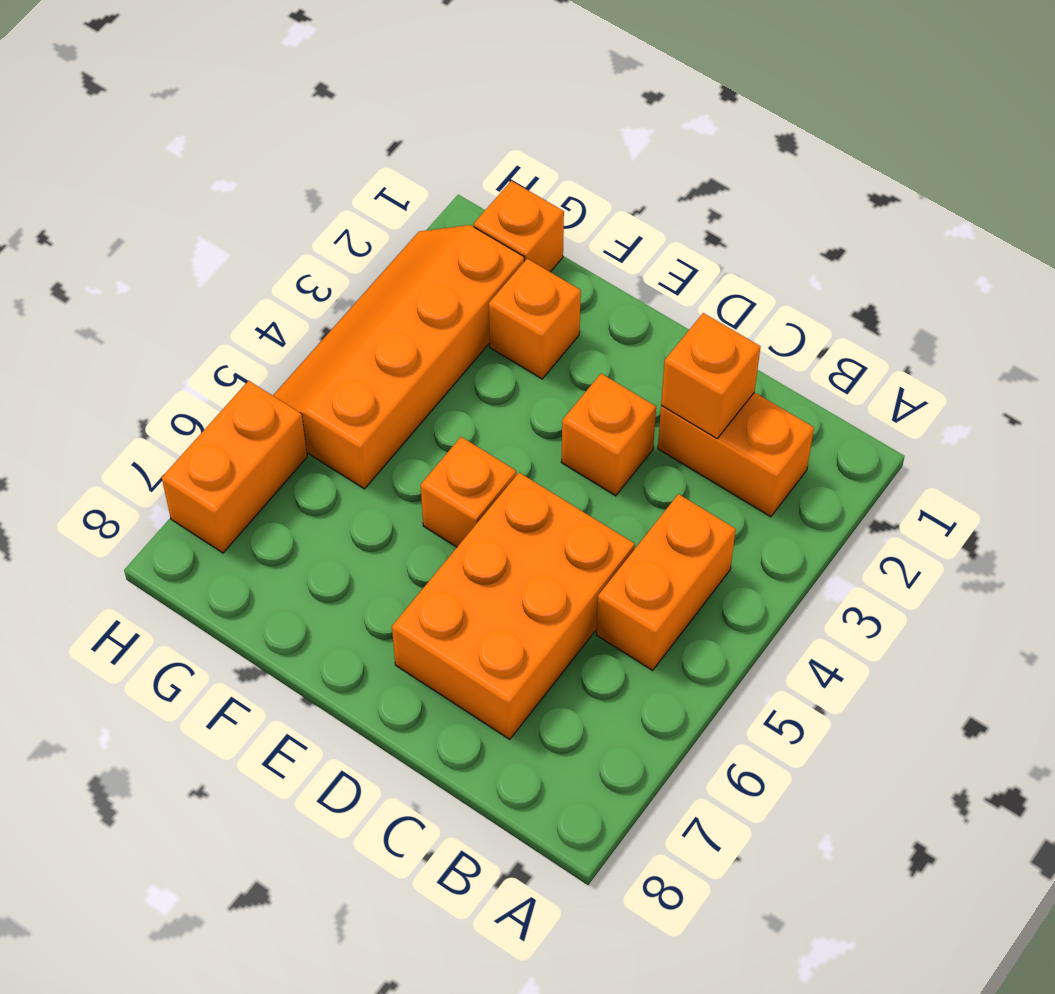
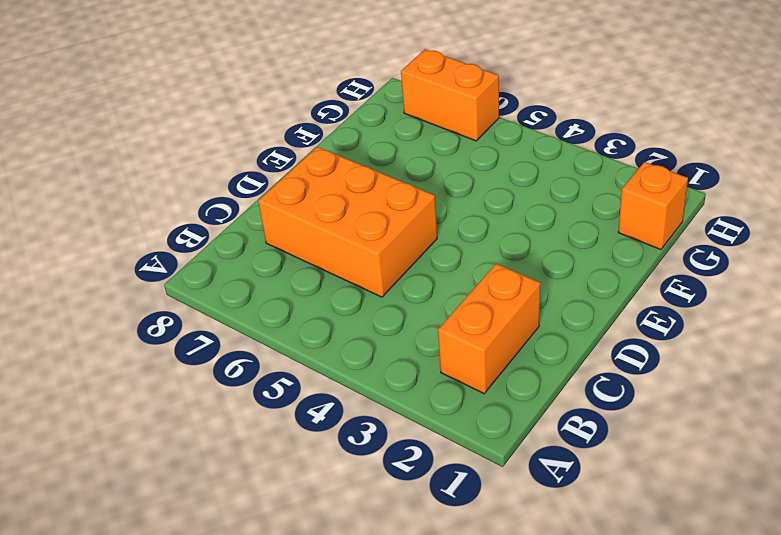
none -> orange brick B4:B5 level 1
none -> orange brick D3 level 1

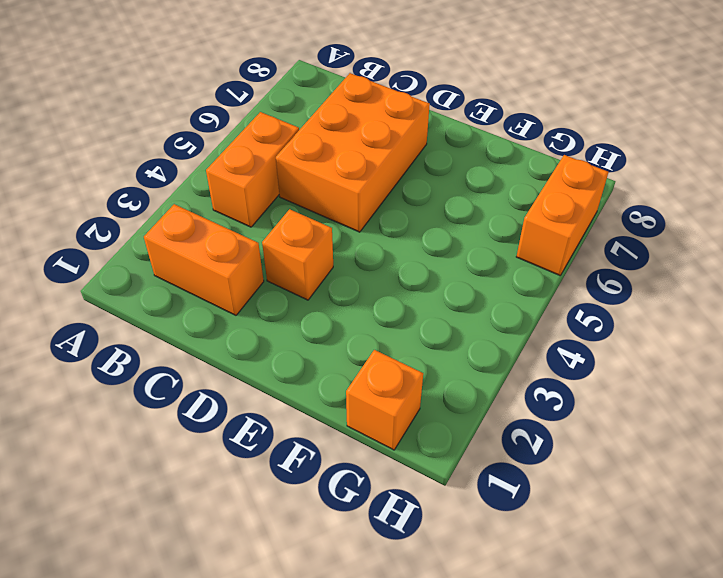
none -> orange brick E5 level 1
none -> orange brick F2 level 1

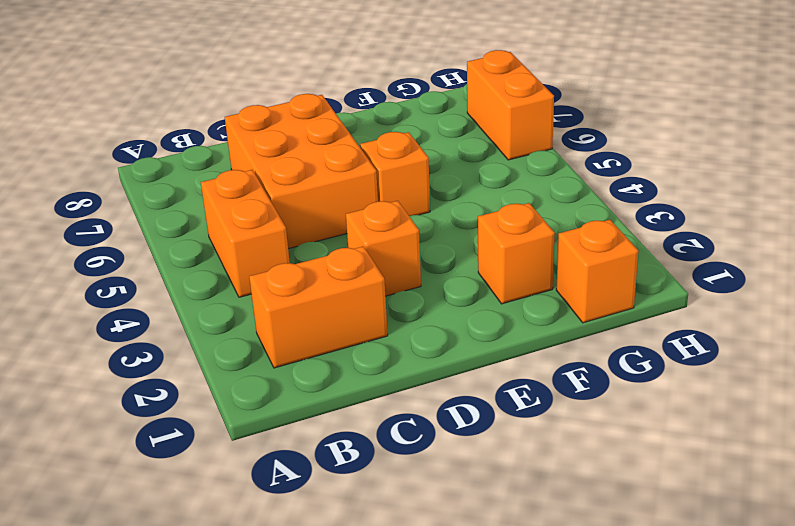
none -> orange slope G2:H5 level 1 top G
none -> orange brick C2 level 2

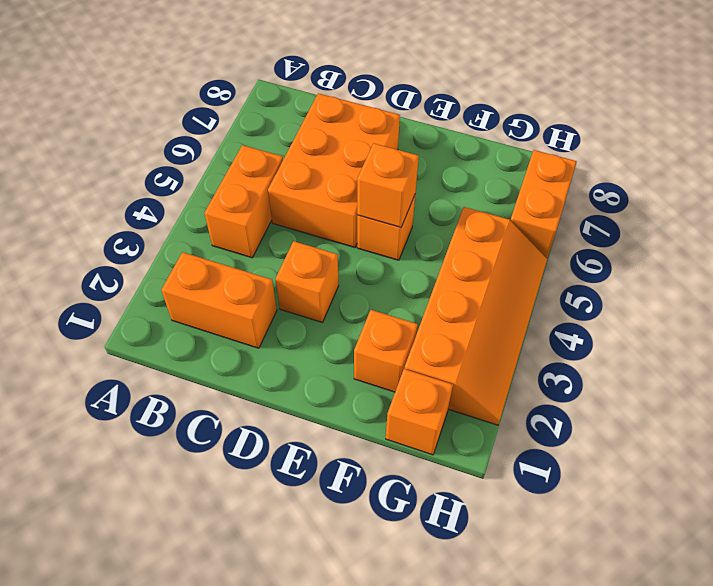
orange brick E5 level 2 -> orange brick C2 level 2

